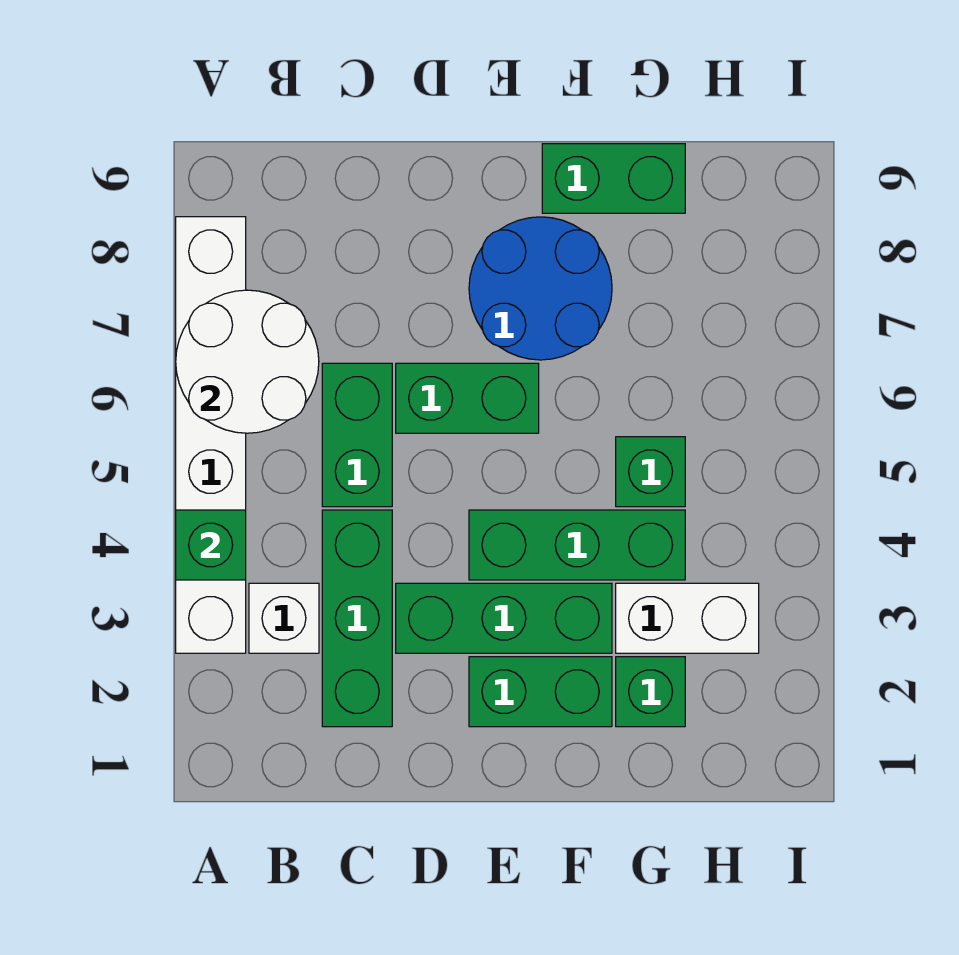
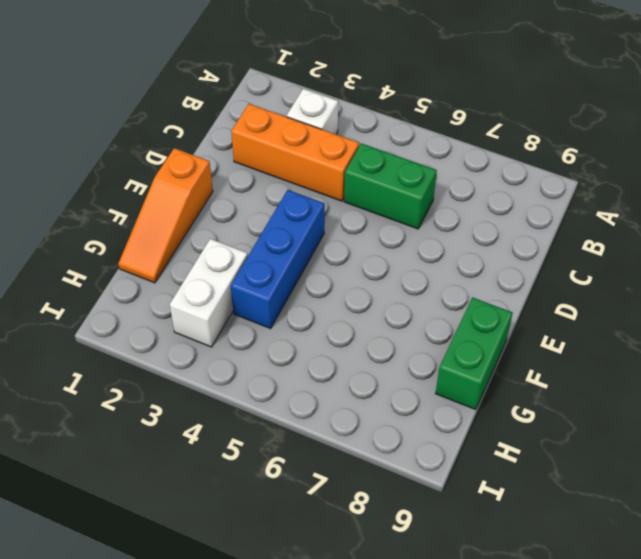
orange brick C2:C4 level 1 -> green brick C2:C4 level 1
orange slope E1:G1 level 1 top E -> none
blue brick E4:G4 level 1 -> green brick E4:G4 level 1
none -> white brick A3:A8 level 1
none -> green brick D3:F3 level 1
none -> green brick D6:E6 level 1

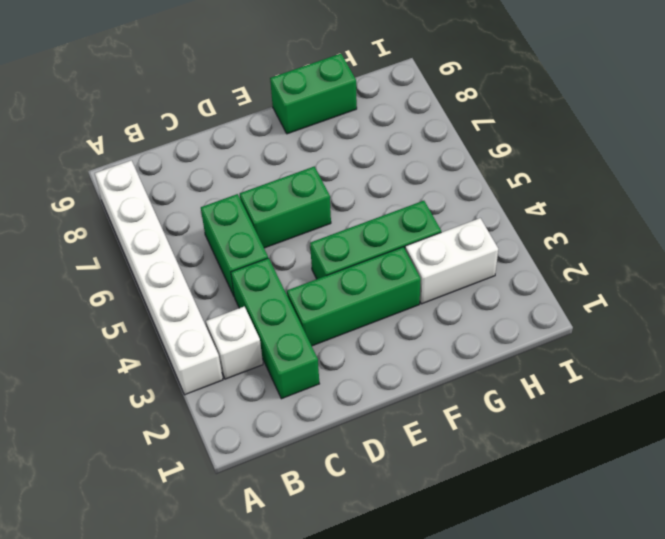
none -> green brick E2:F2 level 1
none -> blue round brick E7:F8 level 1
none -> green brick G2 level 1

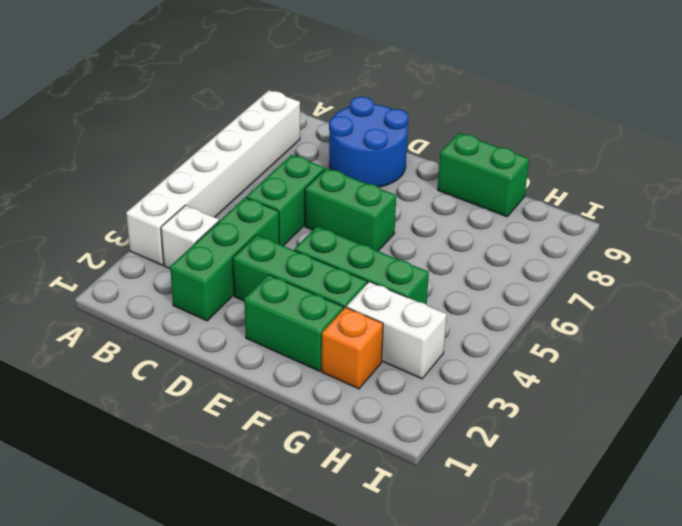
blue round brick C8:D9 level 1 -> blue round brick E7:F8 level 1
orange brick G2 level 1 -> green brick G2 level 1
none -> green brick G5 level 1
none -> green brick A4 level 2
none -> white round brick A6:B7 level 2

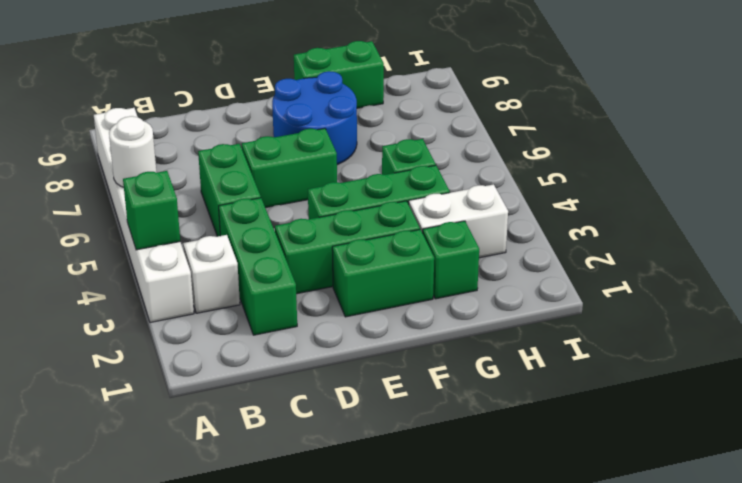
white round brick A6 level 2 -> white round brick A6:B7 level 2

